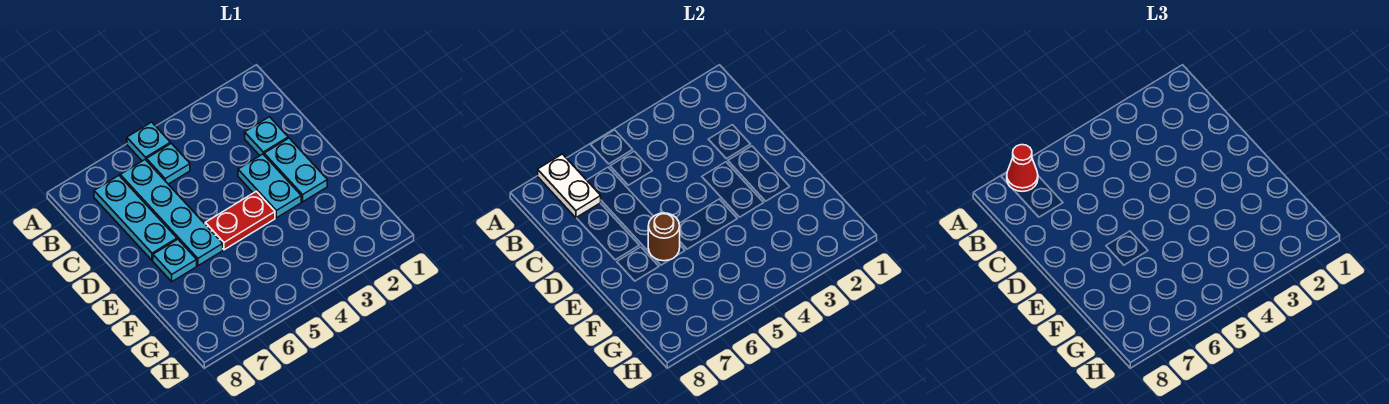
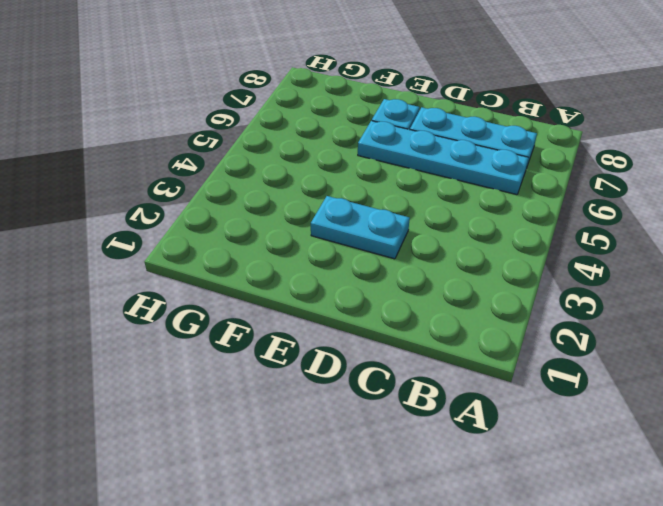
none -> cyan plate A5 level 1
none -> cyan plate B5 level 1
none -> cyan plate C2 level 1

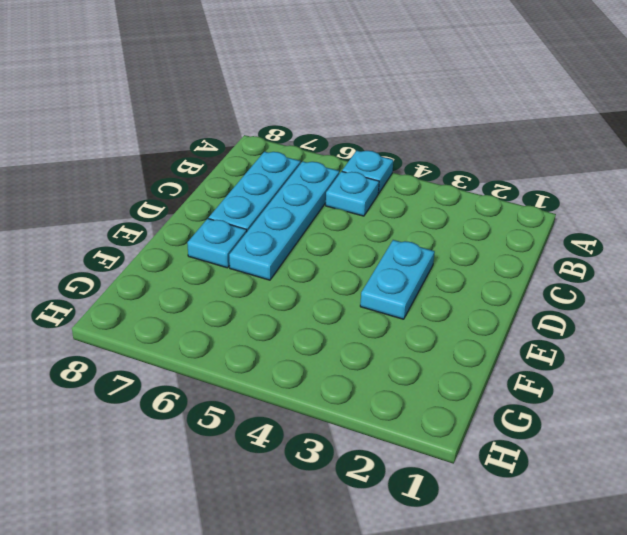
none -> cyan plate C2 level 1
none -> cyan plate D2:E2 level 1
none -> red plate E4:E5 level 1

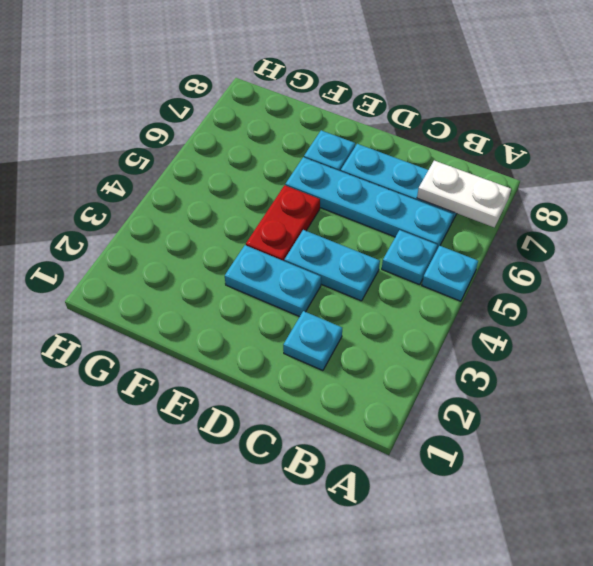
cyan plate C4:D4 level 1 -> cyan plate D2:E2 level 1
none -> brown round brick E6 level 2
none -> red cone A7 level 3

